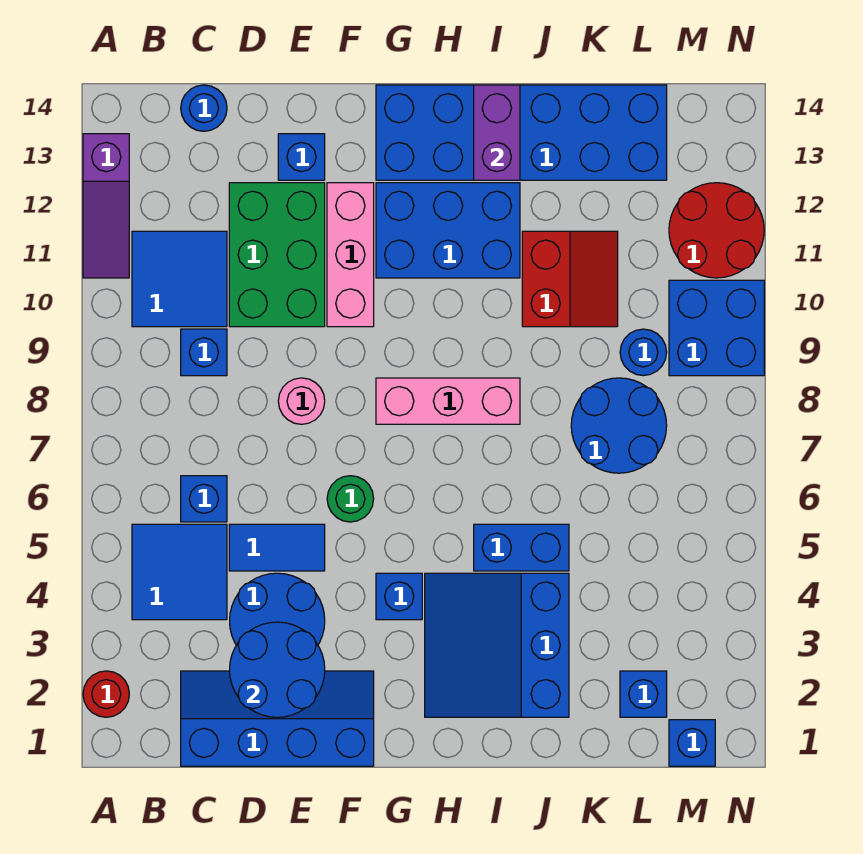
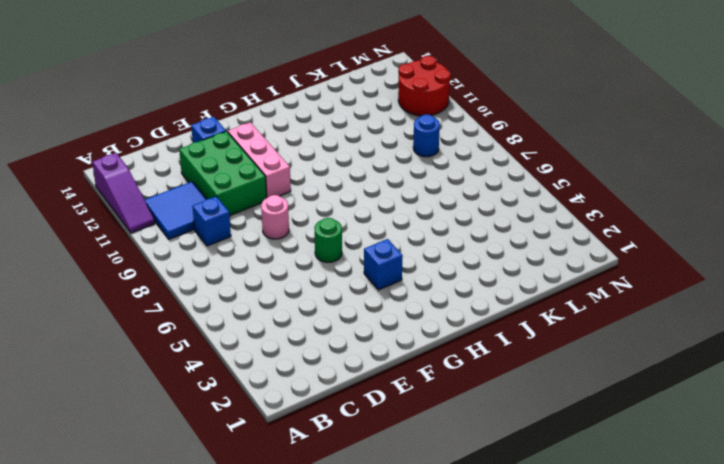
none -> red round brick A2 level 1
none -> blue tile B4:C5 level 1
none -> blue slope C1:F2 level 1 top 1
none -> blue brick C6 level 1

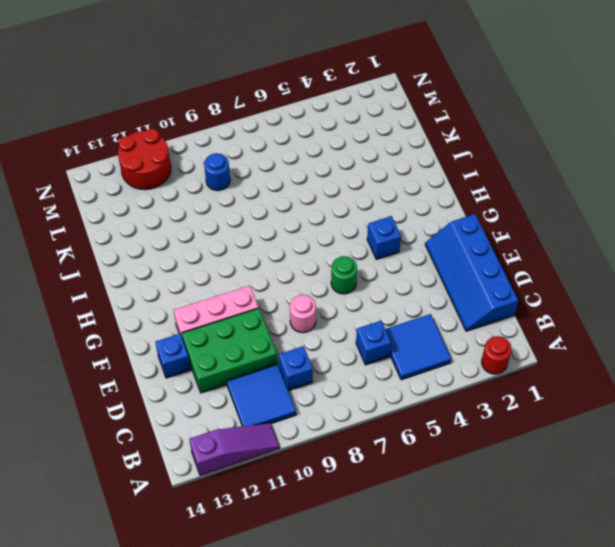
none -> blue round brick C14 level 1
none -> blue round brick D3:E4 level 1
none -> blue tile D5:E5 level 1
none -> pink brick G8:I8 level 1

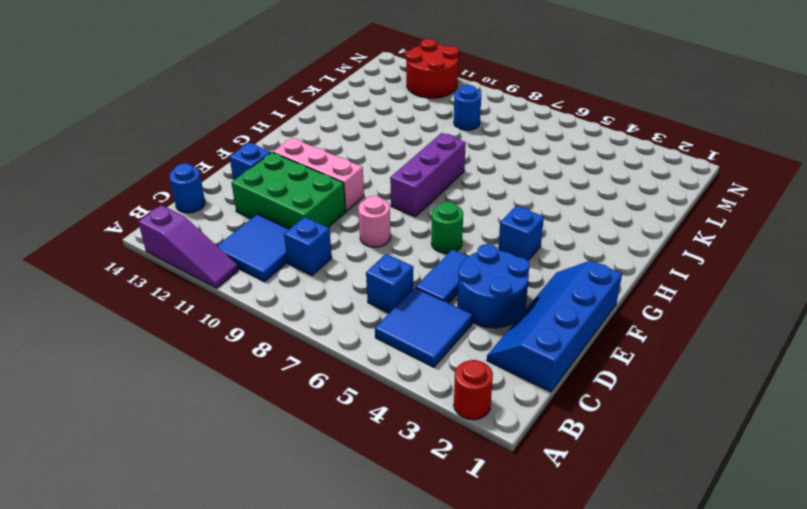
purple brick G8:I8 level 1 -> pink brick G8:I8 level 1
none -> blue brick G11:I12 level 1
none -> blue brick G13:L14 level 1
none -> blue slope H2:J4 level 1 top J
none -> blue brick I5:J5 level 1

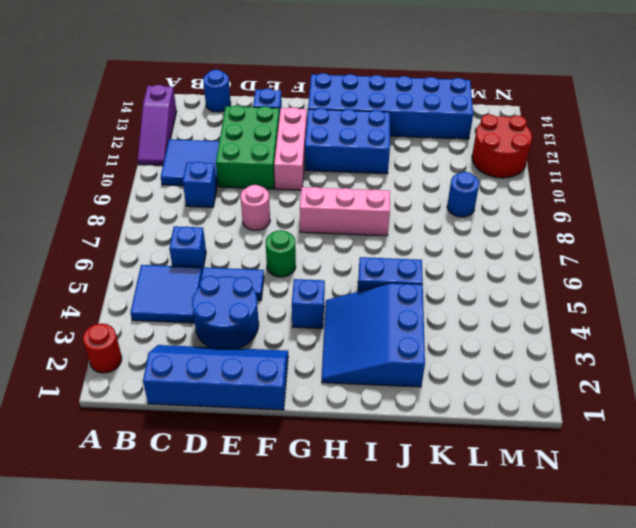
none -> red slope J10:K11 level 1 top J
none -> blue round brick K7:L8 level 1
none -> blue brick L2 level 1
none -> blue brick M1 level 1

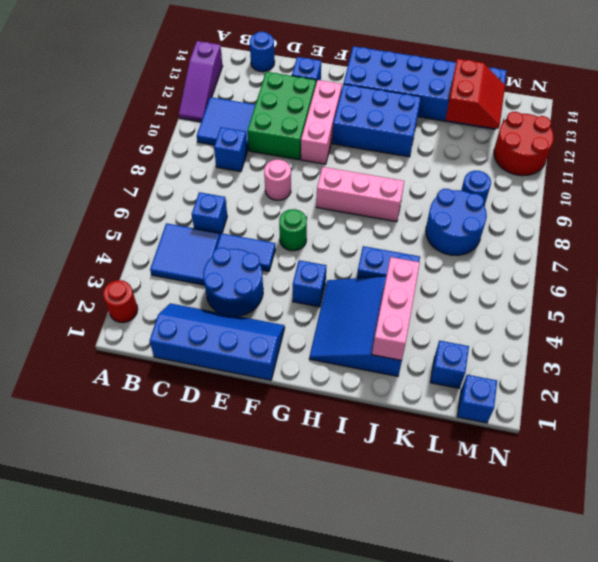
pink brick J2:J4 level 2 -> none
red slope K12:L13 level 2 top K -> red slope J10:K11 level 1 top J
none -> blue brick M9:N10 level 1
none -> blue round brick D2:E3 level 2
none -> purple brick I13:I14 level 2

